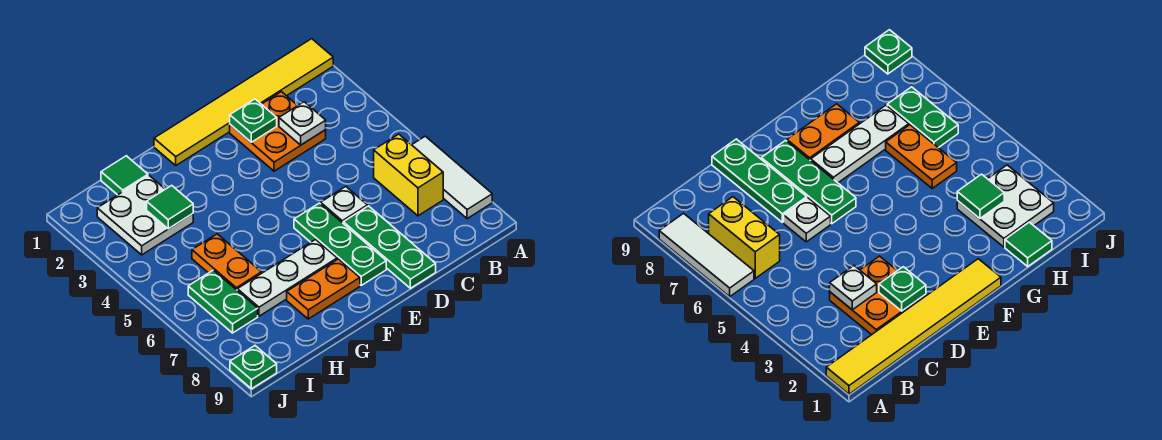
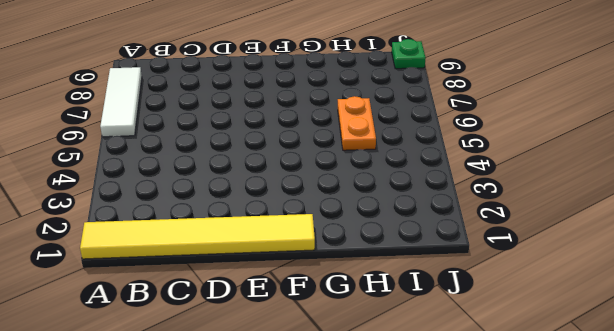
none -> yellow brick B6:B7 level 1
none -> orange plate C2:D3 level 1
none -> white plate D6 level 1

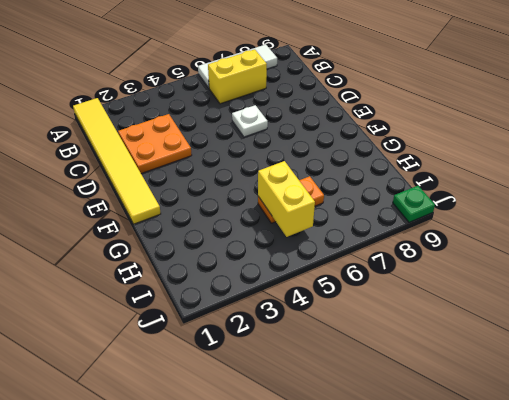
yellow brick H5:I5 level 2 -> none
none -> green plate D7:D9 level 1
none -> green plate E6:E8 level 1
none -> white plate F7:H7 level 1

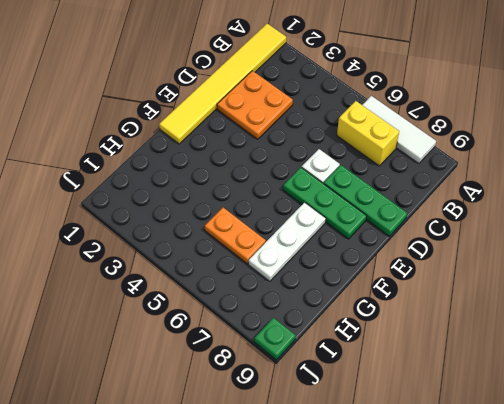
none -> orange plate F8:G8 level 1
none -> green tile H1 level 1
none -> white plate H2:I3 level 1

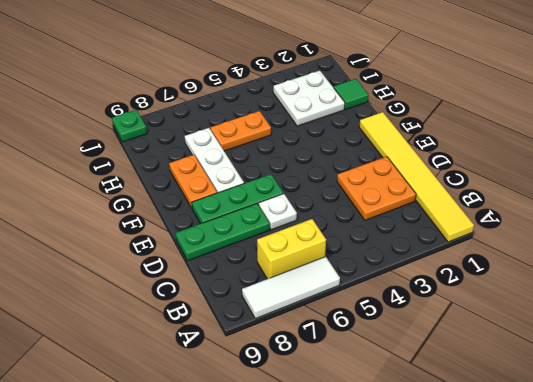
none -> green plate I6:I7 level 1
none -> white plate C3 level 2
none -> green plate D2 level 2

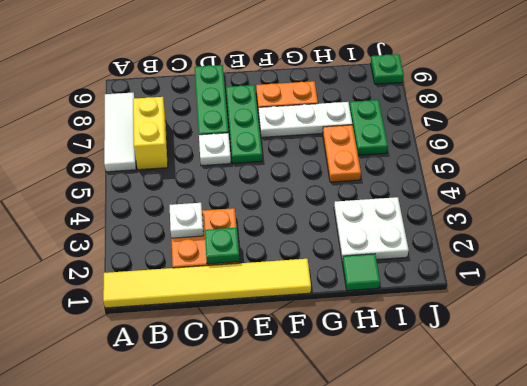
none -> green tile H3 level 2

